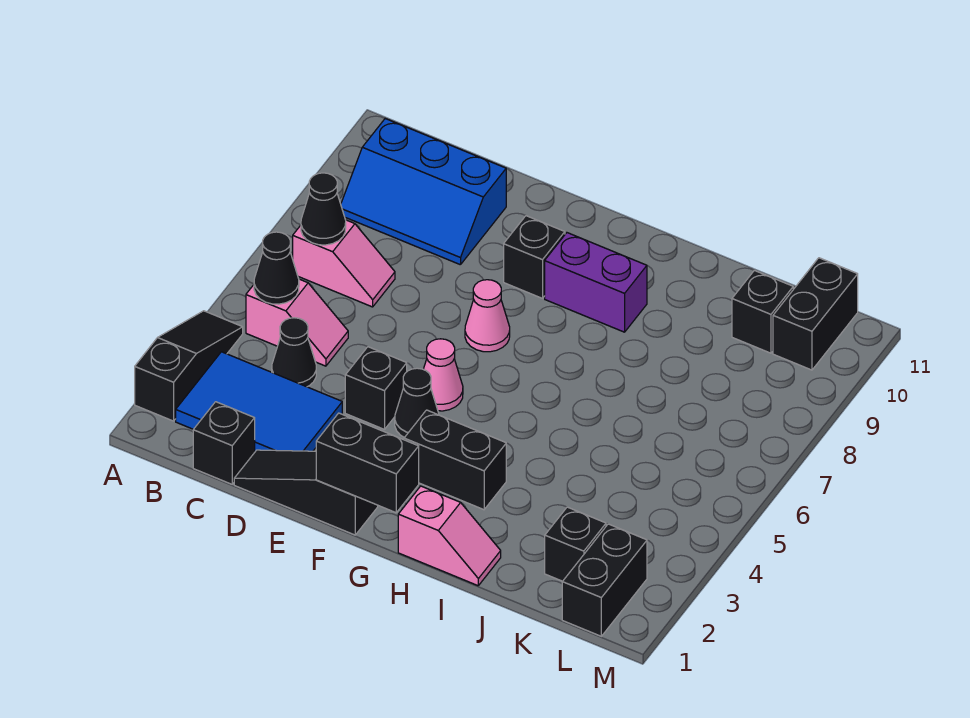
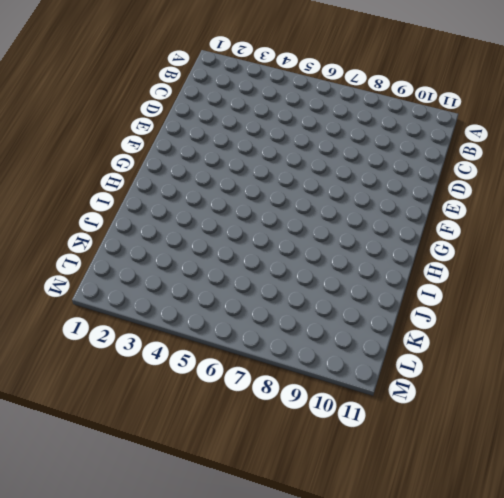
none -> black slope A2:A4 level 1 top 2
none -> blue tile B2:D3 level 1
none -> pink slope B5:C5 level 1 top B

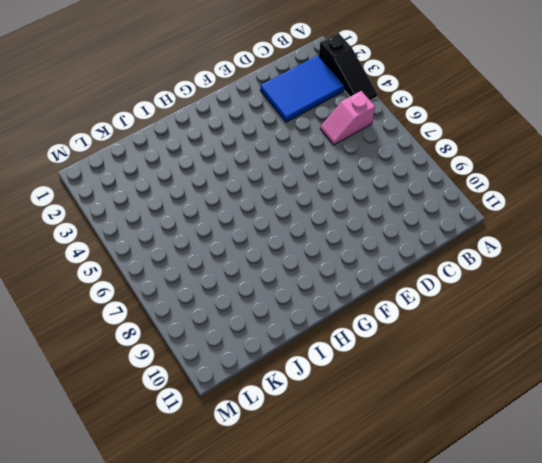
none -> pink slope B7:C7 level 1 top B
none -> blue slope B9:D10 level 1 top 10
none -> black brick C1 level 1

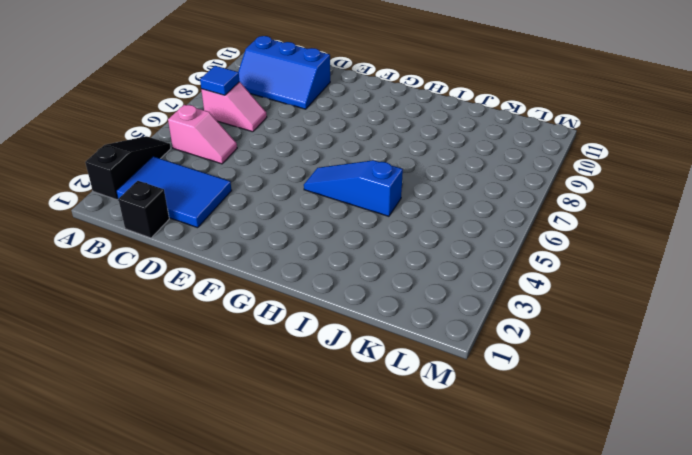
blue tile B7 level 2 -> black cone B7 level 2
blue slope G5:I5 level 1 top I -> none
none -> black cone C4 level 1
none -> black slope D1:F1 level 1 top F
none -> black brick E4 level 1

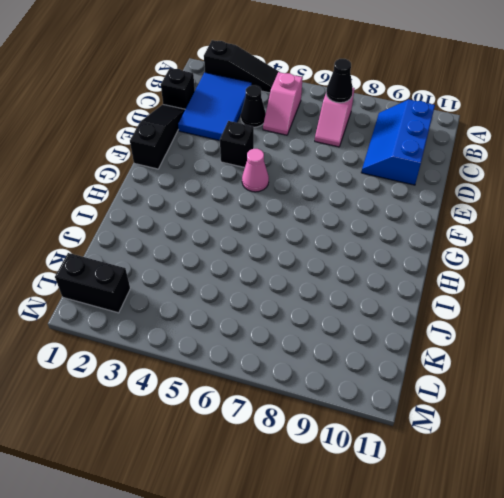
none -> black cone F4 level 1
none -> pink cone F7 level 1
none -> black brick F9 level 1

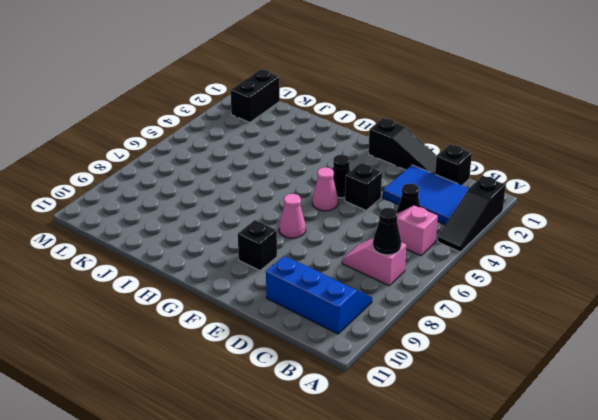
none -> black brick G3:H3 level 1
none -> purple brick G9:H9 level 1
none -> pink slope H1:I1 level 1 top H

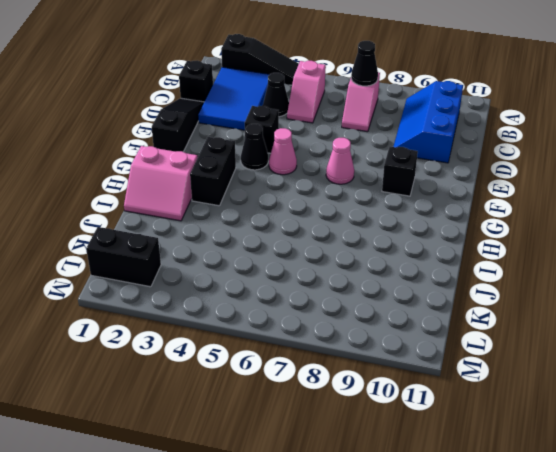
pink slope H1:I2 level 1 top H -> pink slope H1:I1 level 1 top H
none -> purple brick G9:H9 level 1
none -> black brick K2 level 1
none -> black brick K10 level 1

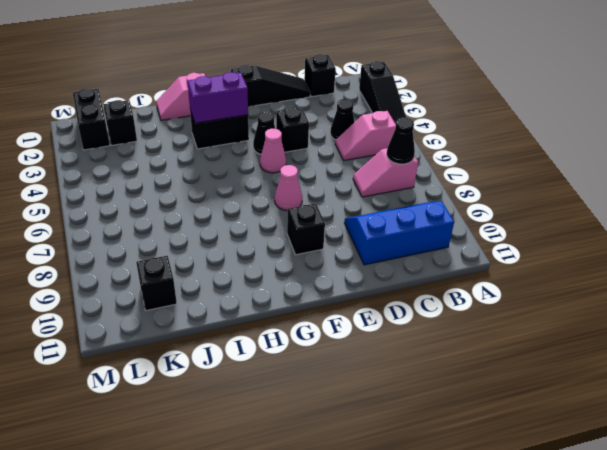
purple brick G3:H3 level 2 -> purple brick G9:H9 level 1
none -> blue tile B2:D3 level 1
none -> black brick L10:L11 level 1
none -> black cone B5 level 2

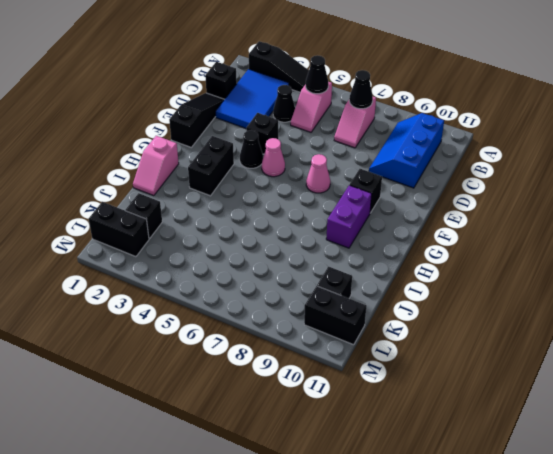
none -> black brick F1:G1 level 2

